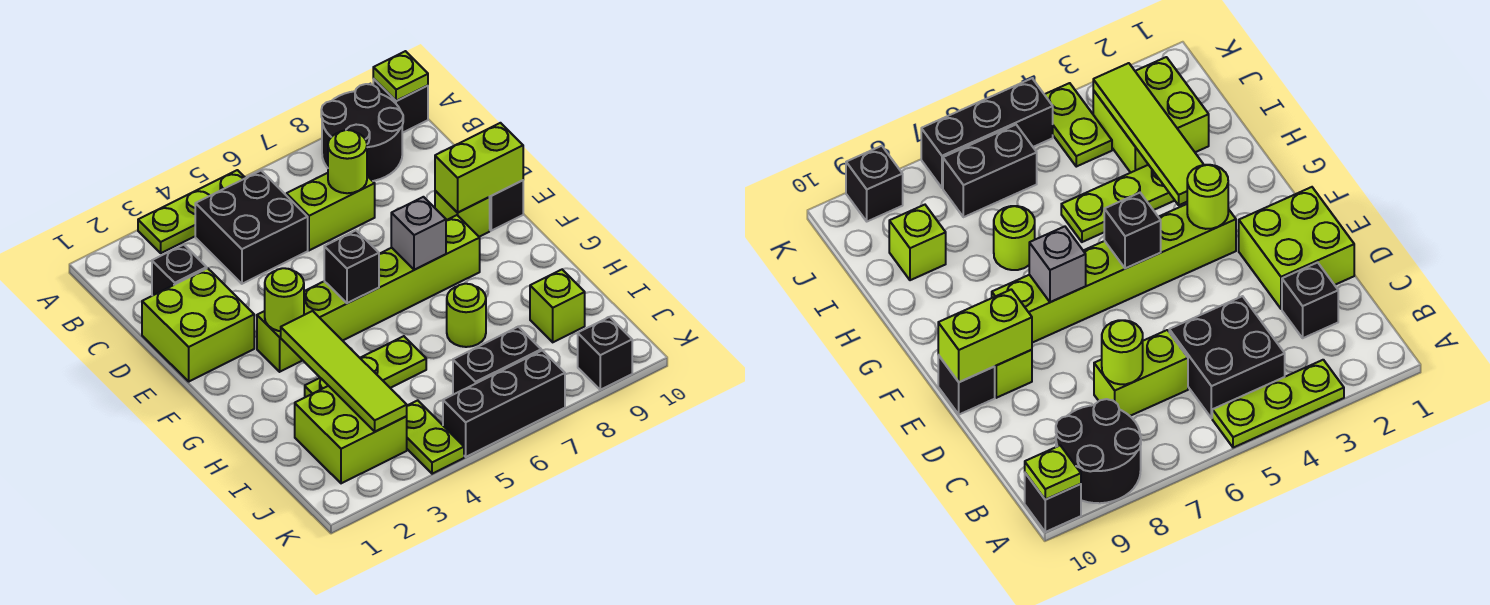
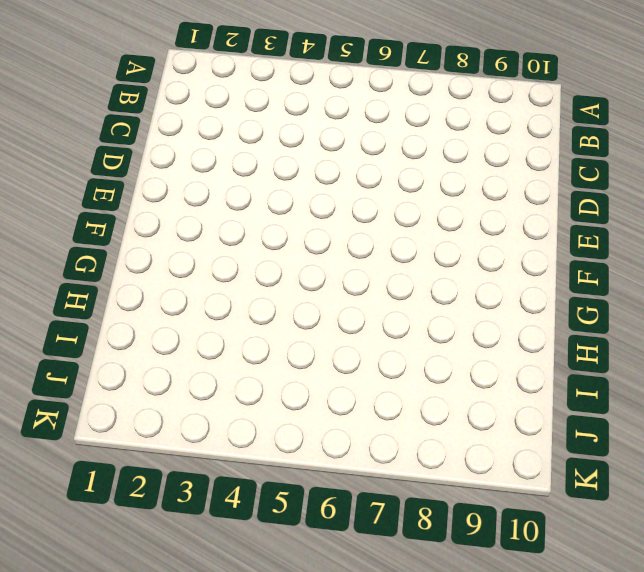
none -> lime plate A3:A5 level 1
none -> black round brick A8:B9 level 1
none -> black brick A10 level 1

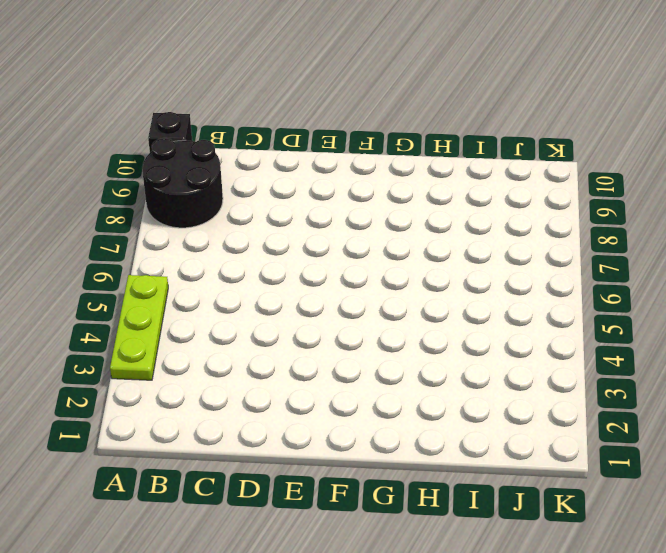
none -> black brick B4:C5 level 1
none -> black brick C2 level 1
none -> lime brick C6:C7 level 1

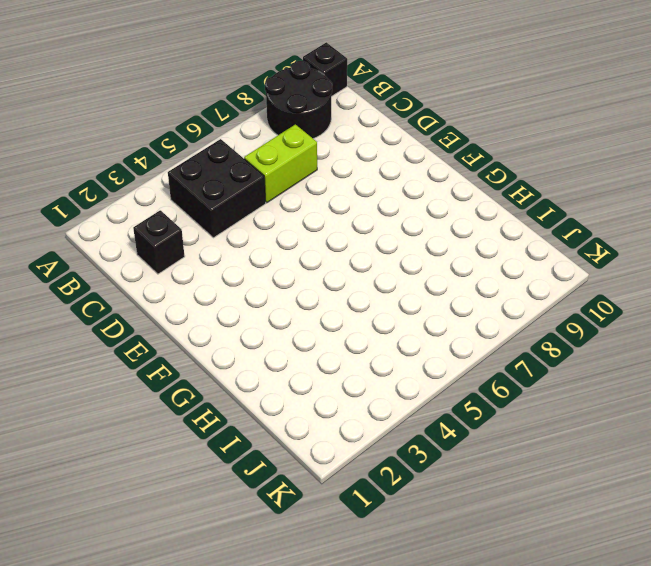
none -> lime plate A3:A5 level 1
none -> lime brick D1:E2 level 1
none -> lime brick E9 level 1

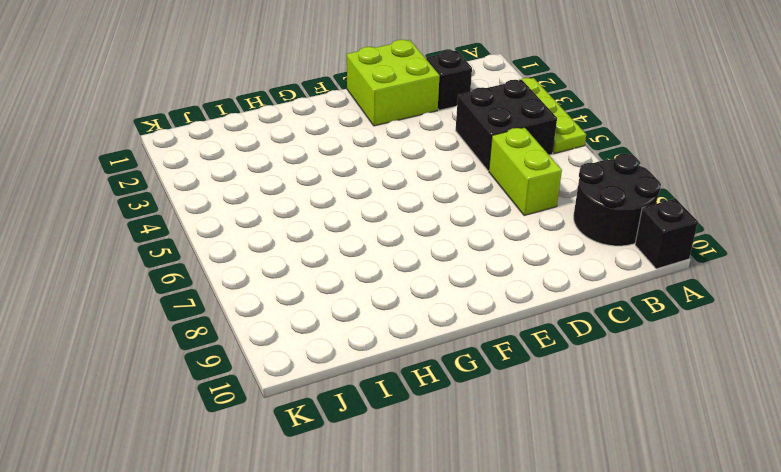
none -> lime brick E9 level 1
none -> black brick E10 level 1
none -> lime brick F3:F8 level 1

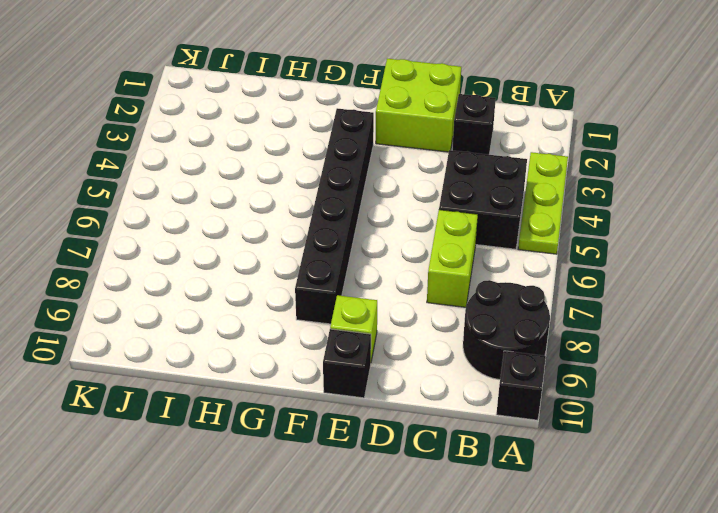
black brick F3:F8 level 1 -> lime brick F3:F8 level 1
none -> lime plate H3:H5 level 1
none -> lime round brick H7 level 1
none -> lime brick I2:J3 level 1

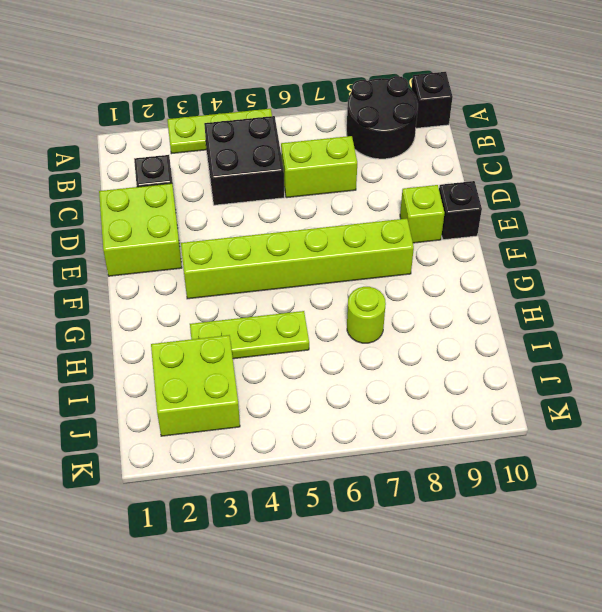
none -> lime brick I9 level 1
none -> lime plate J4:K4 level 1
none -> black brick J6:J7 level 1

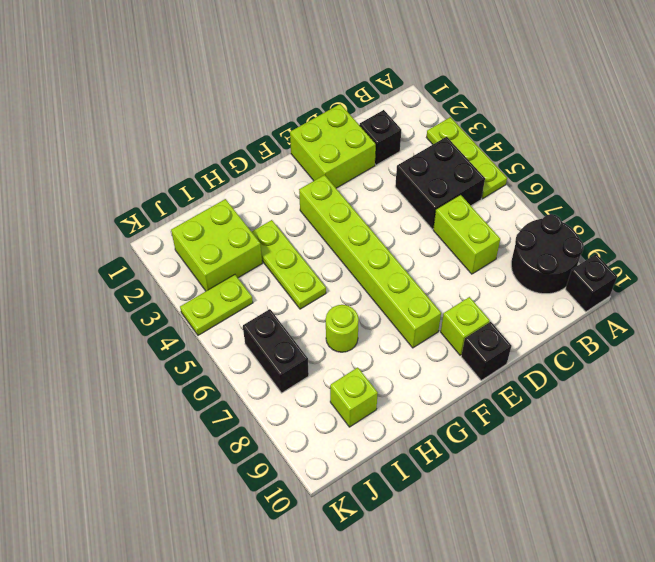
none -> black brick K5:K7 level 1
none -> black brick K9 level 1
none -> lime plate A10 level 2

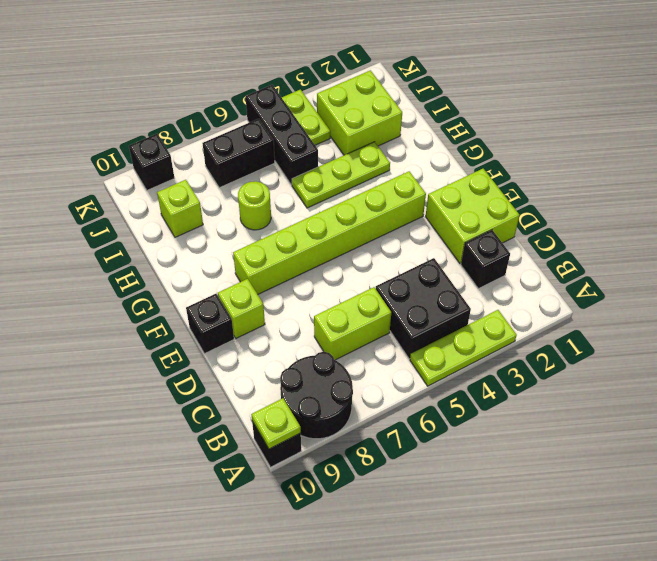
black brick I5:K5 level 1 -> black brick K5:K7 level 1
none -> lime round brick C7 level 2
none -> lime brick E9:E10 level 2
none -> lime round brick F3 level 2

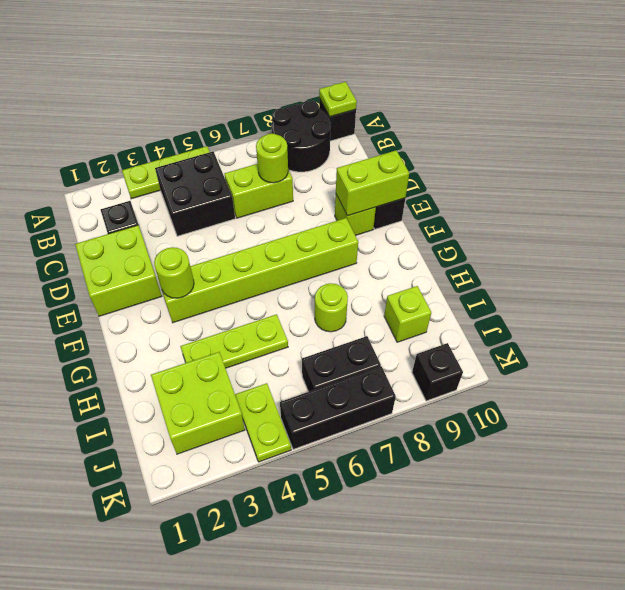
none -> black brick F5 level 2
none -> grey brick F7 level 2
none -> lime tile G3:J3 level 2

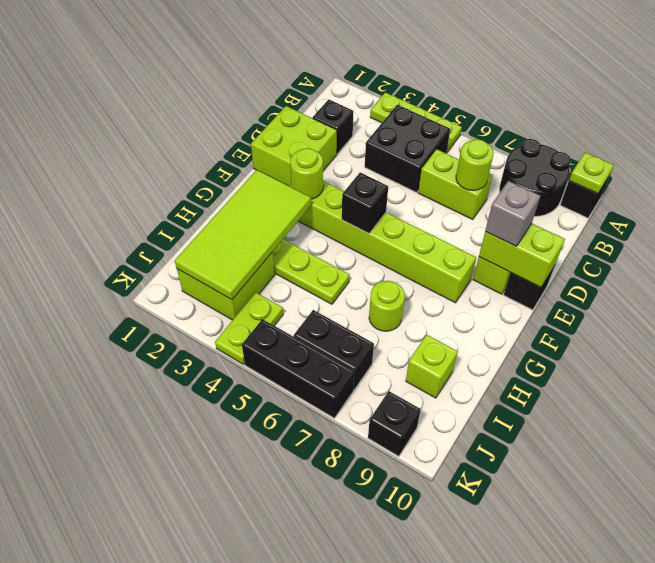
grey brick E9 level 3 -> grey brick F7 level 2
lime tile G2:J3 level 2 -> lime tile G3:J3 level 2

